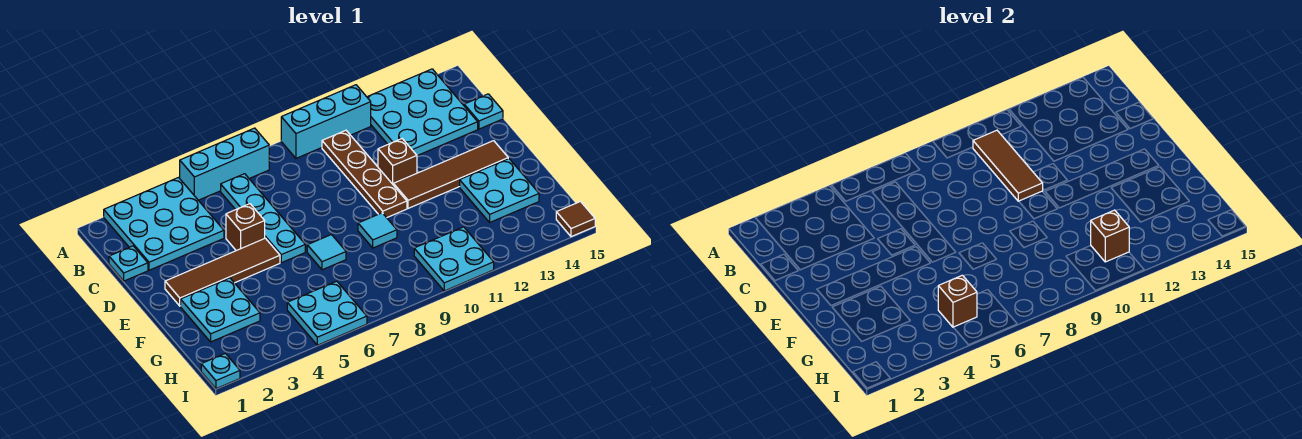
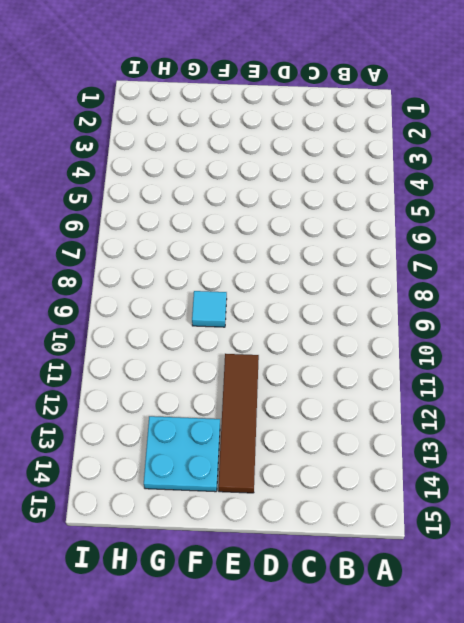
none -> cyan plate A2:C4 level 1
none -> cyan brick A5:A7 level 1
none -> cyan brick A9:A11 level 1

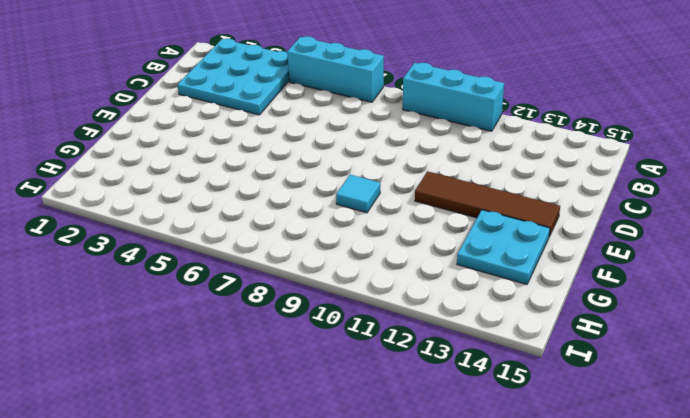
none -> cyan plate A12:C14 level 1
none -> cyan plate B6:E6 level 1
none -> brown plate B10:E10 level 1

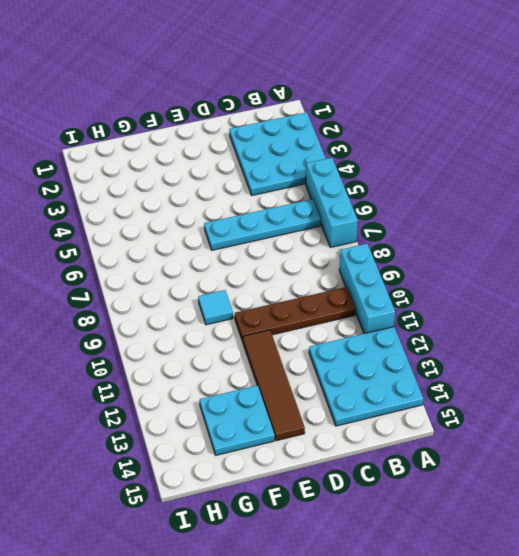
none -> cyan plate C1 level 1
none -> cyan plate C15 level 1
none -> brown brick D5 level 1

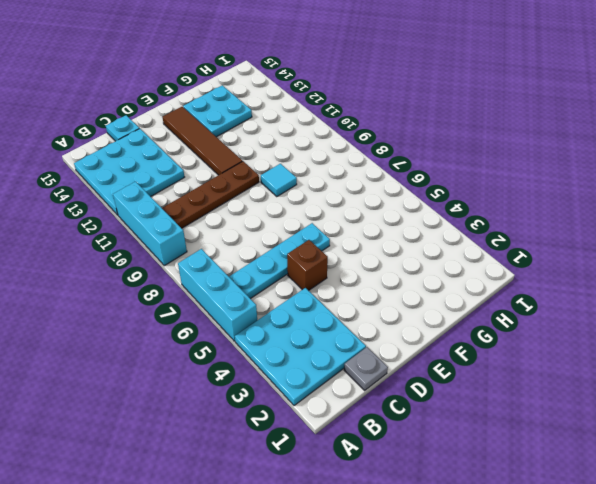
grey plate C1 level 1 -> cyan plate C1 level 1
none -> brown brick D11 level 1
none -> brown tile E2:E5 level 1
none -> cyan plate F2:G3 level 1

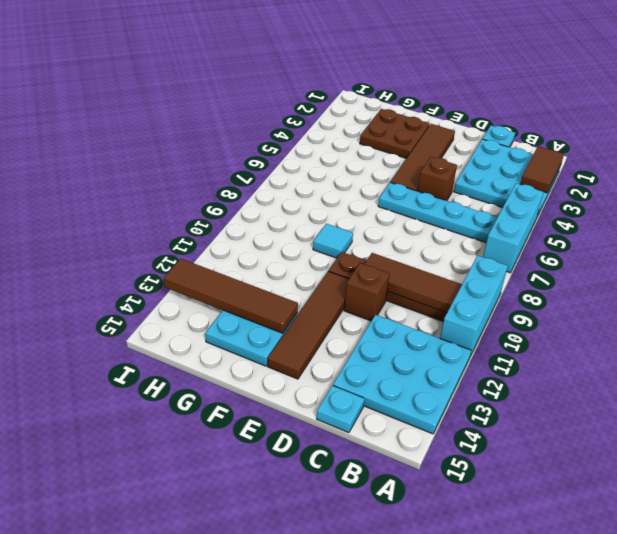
brown tile A2:A3 level 2 -> none
brown plate F2:G3 level 1 -> cyan plate F2:G3 level 1
brown tile F13:I13 level 2 -> none
none -> cyan tile F7 level 1
none -> cyan plate H5:I6 level 1
none -> cyan plate H10:I11 level 1

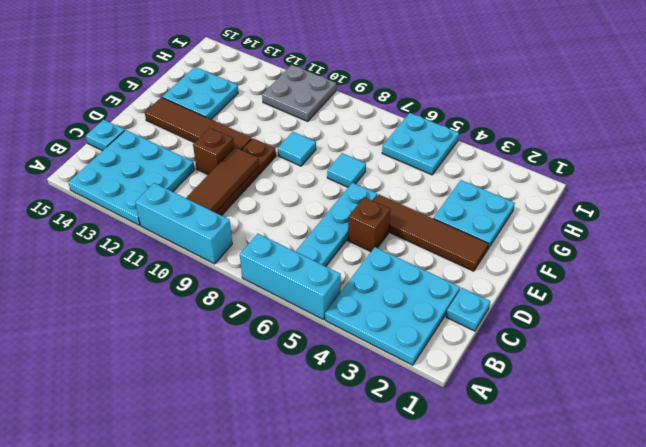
grey plate H10:I11 level 1 -> cyan plate H10:I11 level 1
none -> cyan plate I1 level 1
none -> brown tile I15 level 1
none -> brown brick H5 level 2

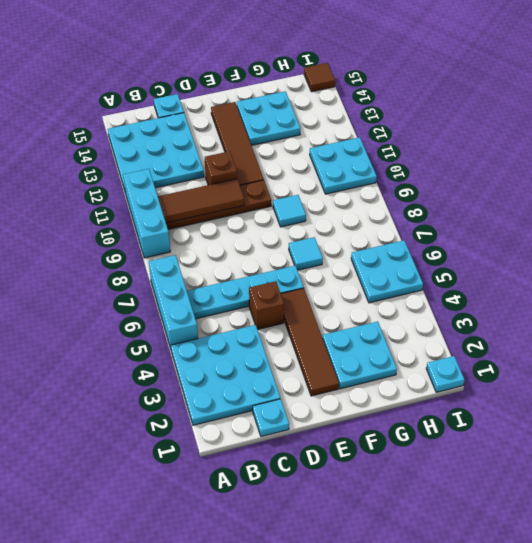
none -> brown brick H5 level 2
none -> brown brick H11 level 2

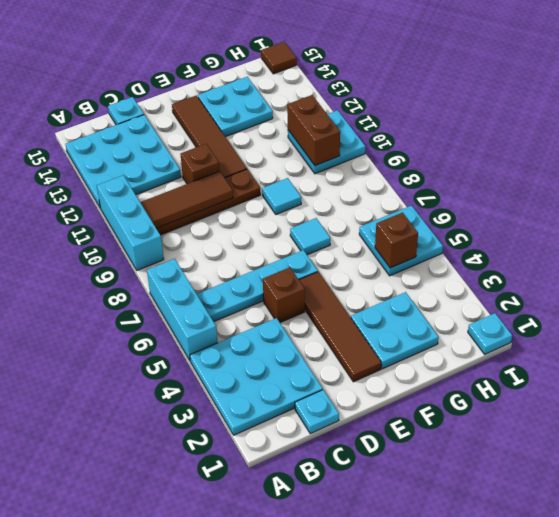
brown brick H10:H11 level 2 -> brown brick H11 level 2

